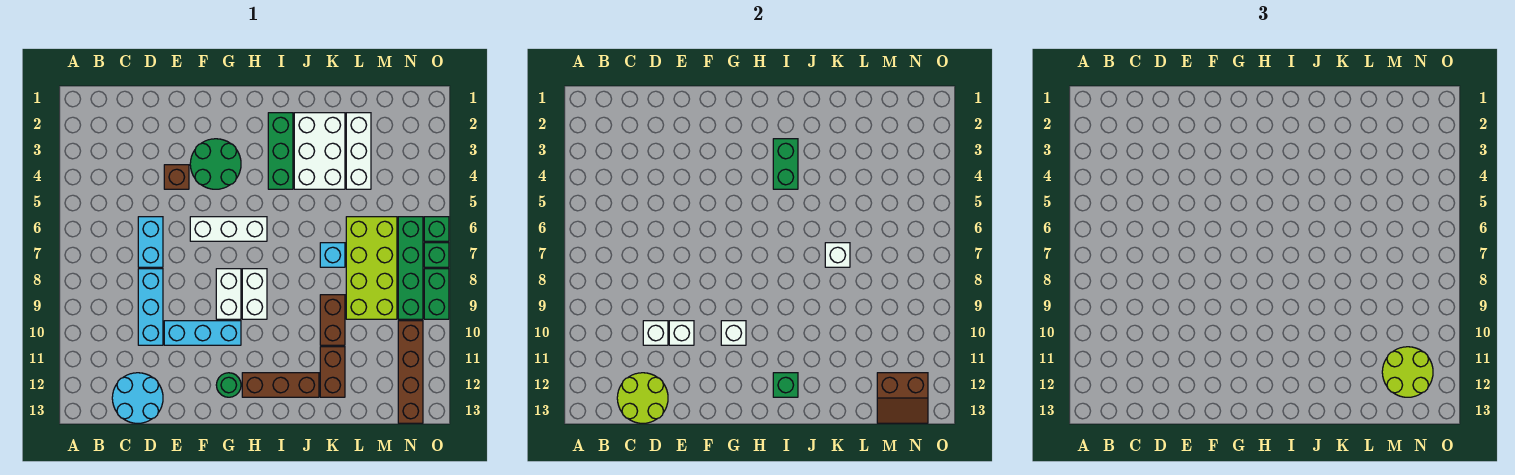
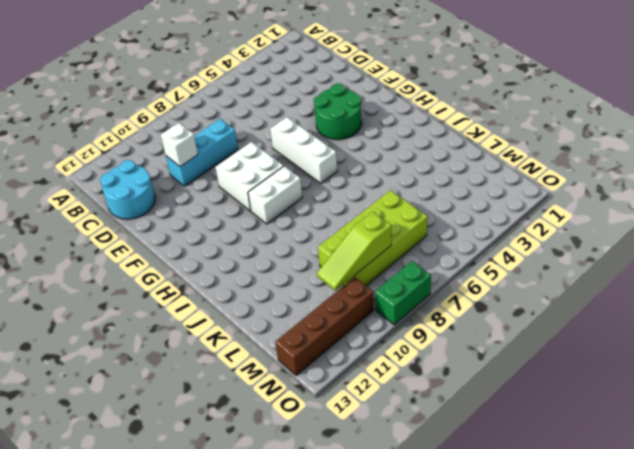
white brick F8:G9 level 1 -> white brick G8:G9 level 1
lime slope M8:M10 level 2 top 8 -> none
none -> cyan brick D6:D7 level 1
none -> brown brick E4 level 1
none -> cyan brick E10:G10 level 1
none -> green round brick G12 level 1

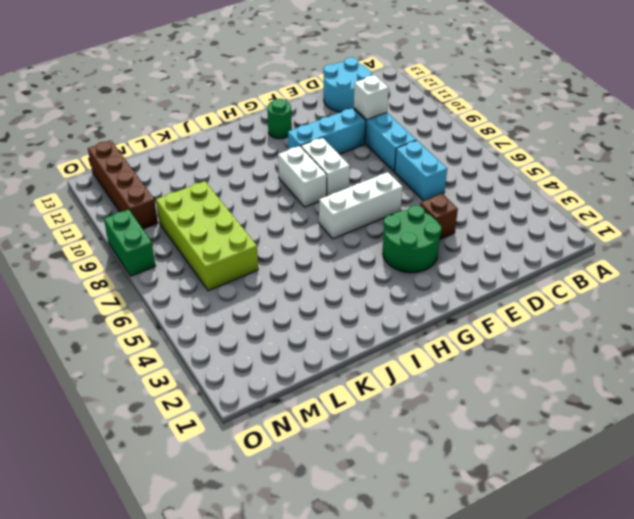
none -> brown brick H12:J12 level 1
none -> green brick I2:I4 level 1
none -> white brick J2:K4 level 1
none -> cyan brick K7 level 1

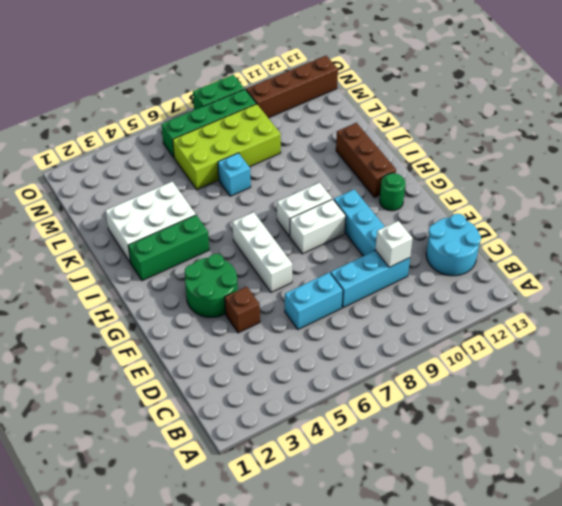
none -> brown brick K9:K10 level 1
none -> brown brick K11:K12 level 1
none -> white brick L2:L4 level 1
none -> green brick O6 level 1

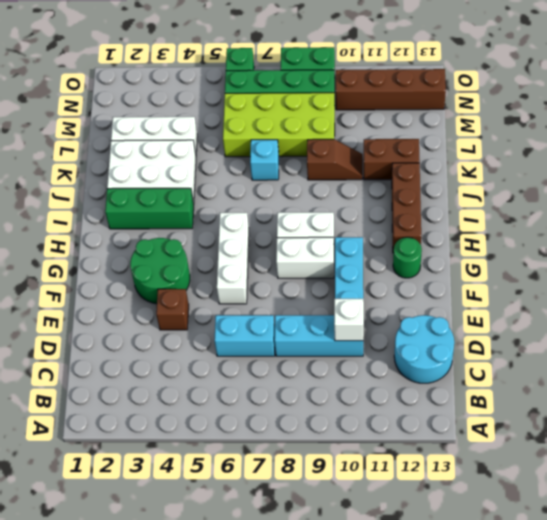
brown slope K9:K10 level 1 top 9 -> brown brick K9:K10 level 1
none -> green brick O7 level 1
none -> lime round brick C12:D13 level 2
none -> white brick E10 level 2
none -> white brick G10 level 2

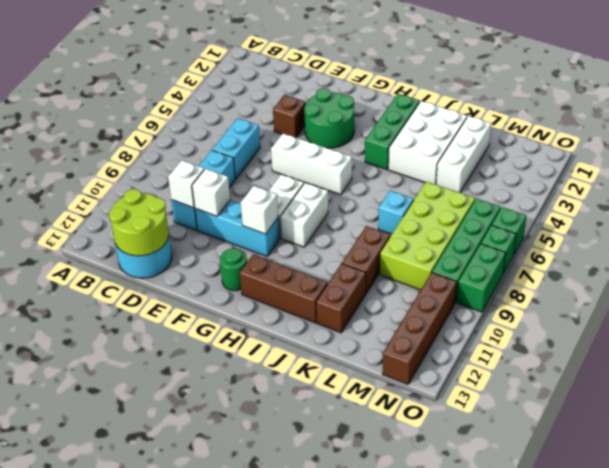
none -> green brick I3:I4 level 2
none -> green brick I12 level 2
none -> white brick K7 level 2
none -> brown slope M12:N13 level 2 top 12

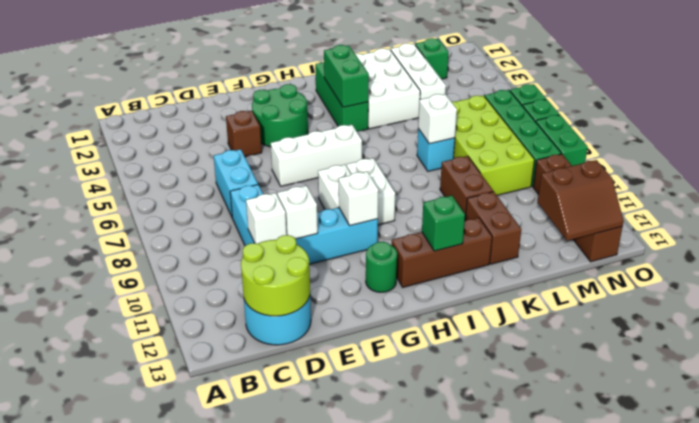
green brick M2 level 1 -> none
none -> lime round brick M11:N12 level 3

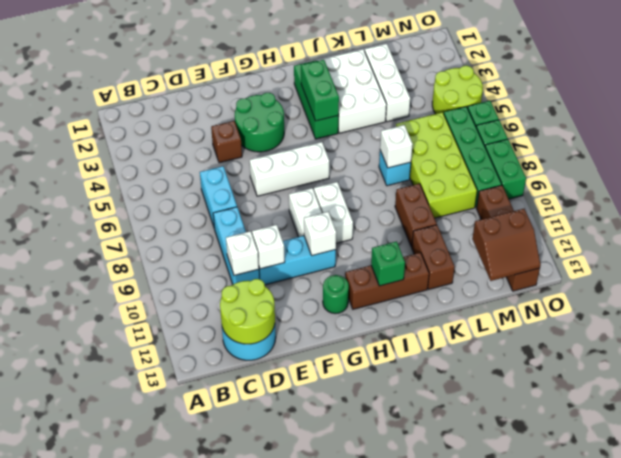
lime round brick N4:O5 level 1 -> lime round brick M11:N12 level 3

